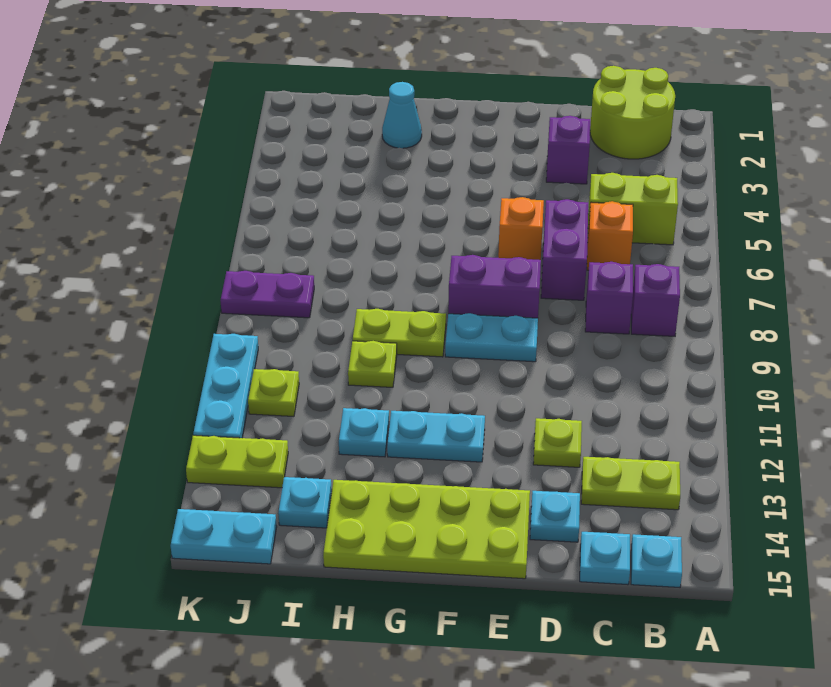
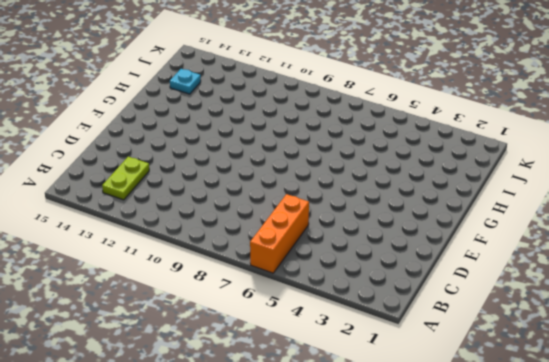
orange brick A6:C6 level 1 -> orange brick C6 level 1
none -> lime round brick B1:C2 level 1
none -> lime brick B5:C5 level 1
none -> purple brick B8 level 1

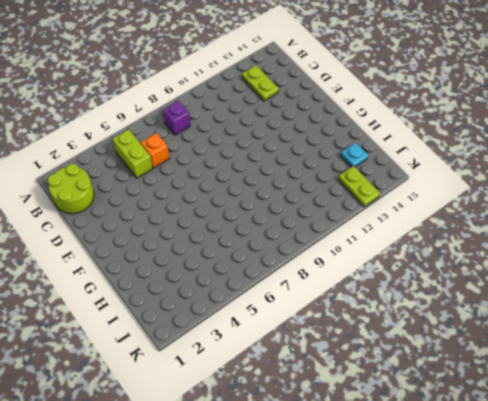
none -> cyan plate B15 level 1
none -> purple brick C8 level 1
none -> cyan plate C15 level 1

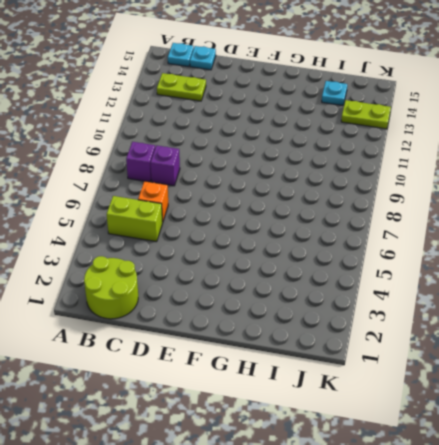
none -> purple brick D3 level 1
none -> purple brick D6:D7 level 1
none -> lime plate D12 level 1

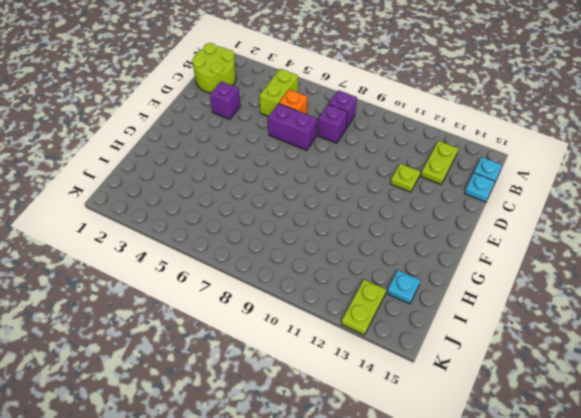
none -> cyan plate D14 level 1
none -> orange brick E6 level 1
none -> purple brick E8:F8 level 1

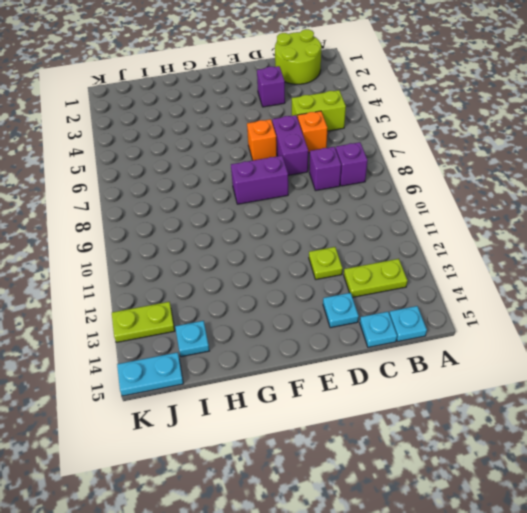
none -> cyan plate E9:F9 level 1
none -> lime plate E14:H15 level 1
none -> cyan plate F12:G12 level 1

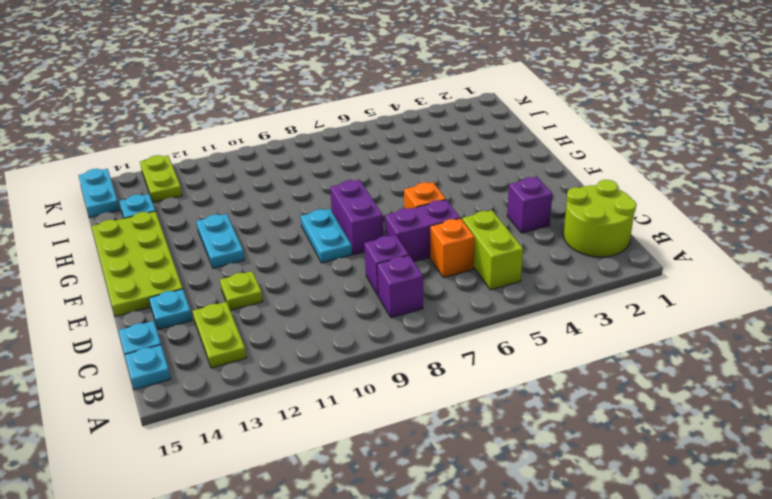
none -> lime plate G9:H9 level 1
none -> cyan cone H2 level 1
none -> lime plate H10 level 1

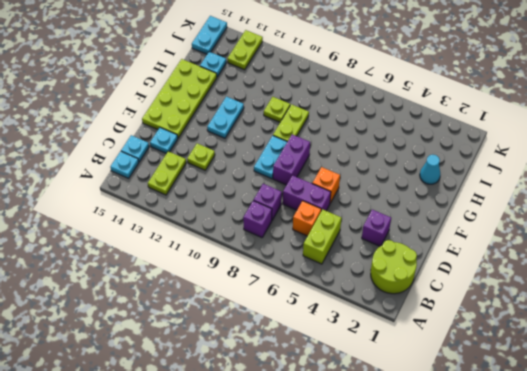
none -> cyan plate H12 level 1
none -> purple plate J8:K8 level 1
none -> lime plate J11 level 1

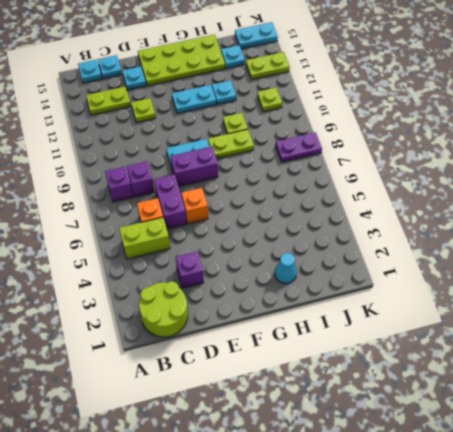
none -> cyan plate K10:K12 level 1

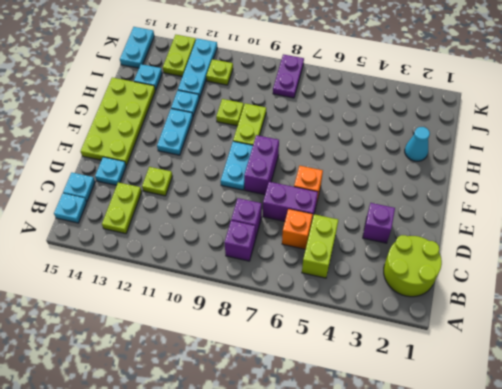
cyan plate I12:K12 level 1 -> cyan plate K10:K12 level 1

